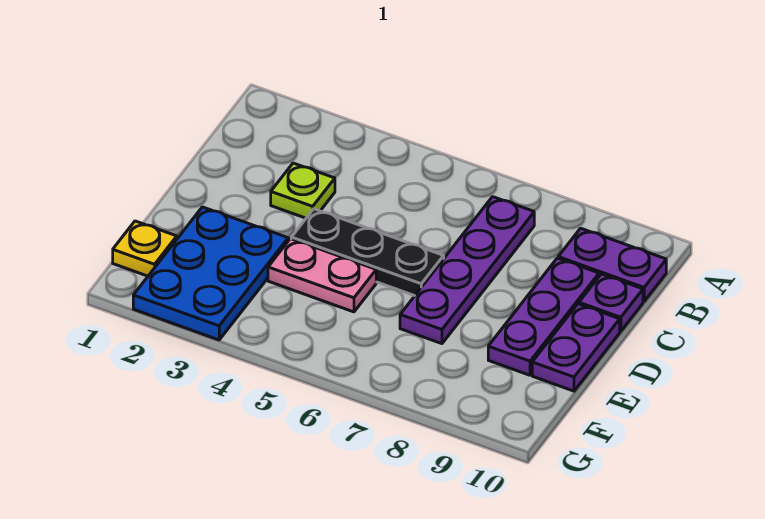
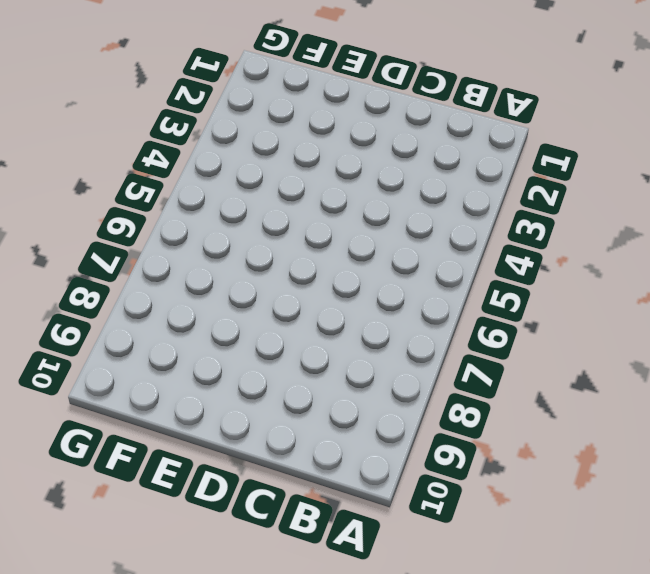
none -> purple plate B7:E7 level 1
none -> purple plate B9:B10 level 1

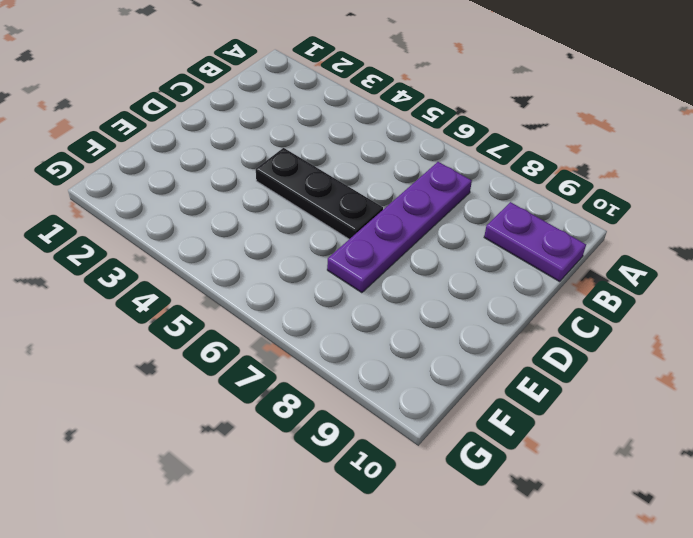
none -> lime plate C3 level 1
none -> purple plate C9:E9 level 1

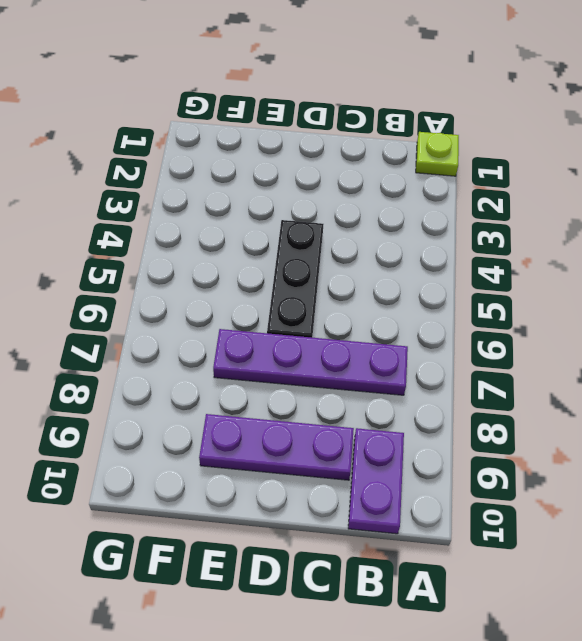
lime plate A1 level 1 -> lime plate C3 level 1
none -> purple plate C10 level 1
none -> purple plate D10:E10 level 1

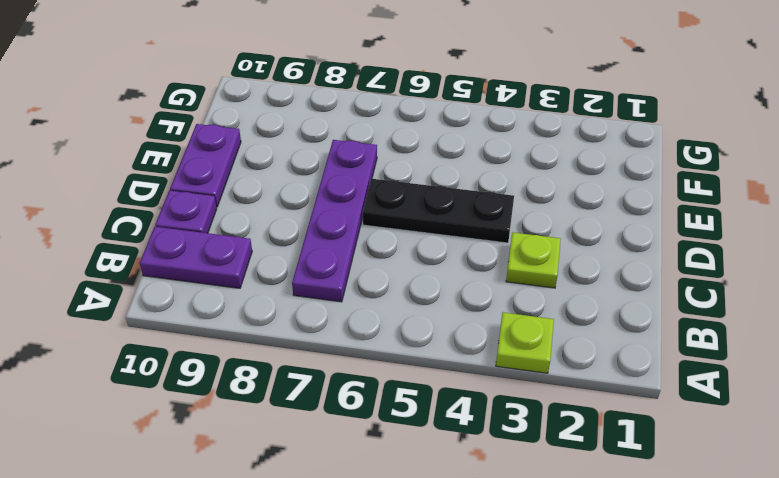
lime plate A3 level 1 -> none
none -> purple plate C9:E9 level 1
none -> blue plate E2:G3 level 1

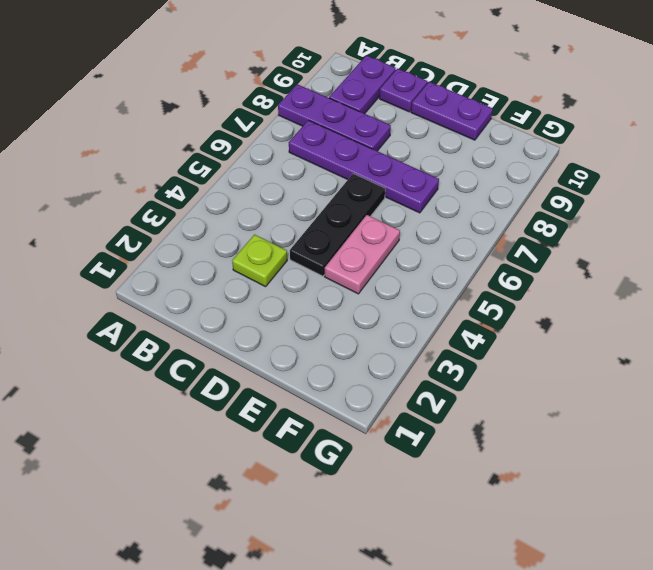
purple plate A8:C8 level 1 -> purple plate C9:E9 level 1
none -> blue plate E2:G3 level 1
none -> yellow plate F1 level 1

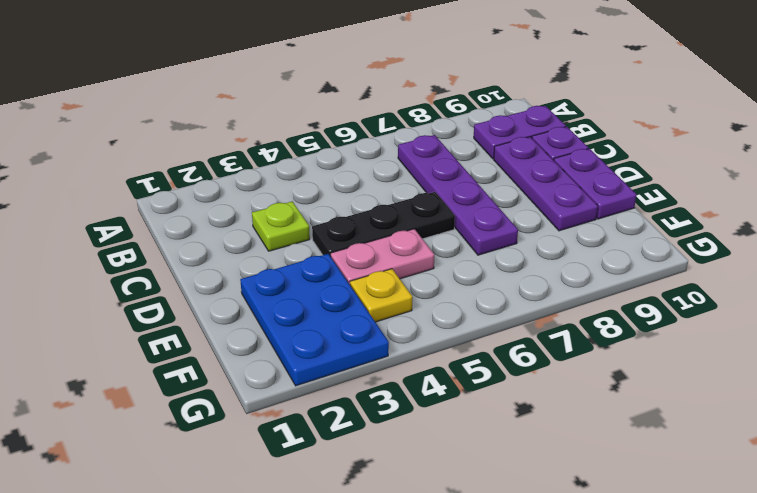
yellow plate F4 level 1 -> yellow plate F1 level 1

